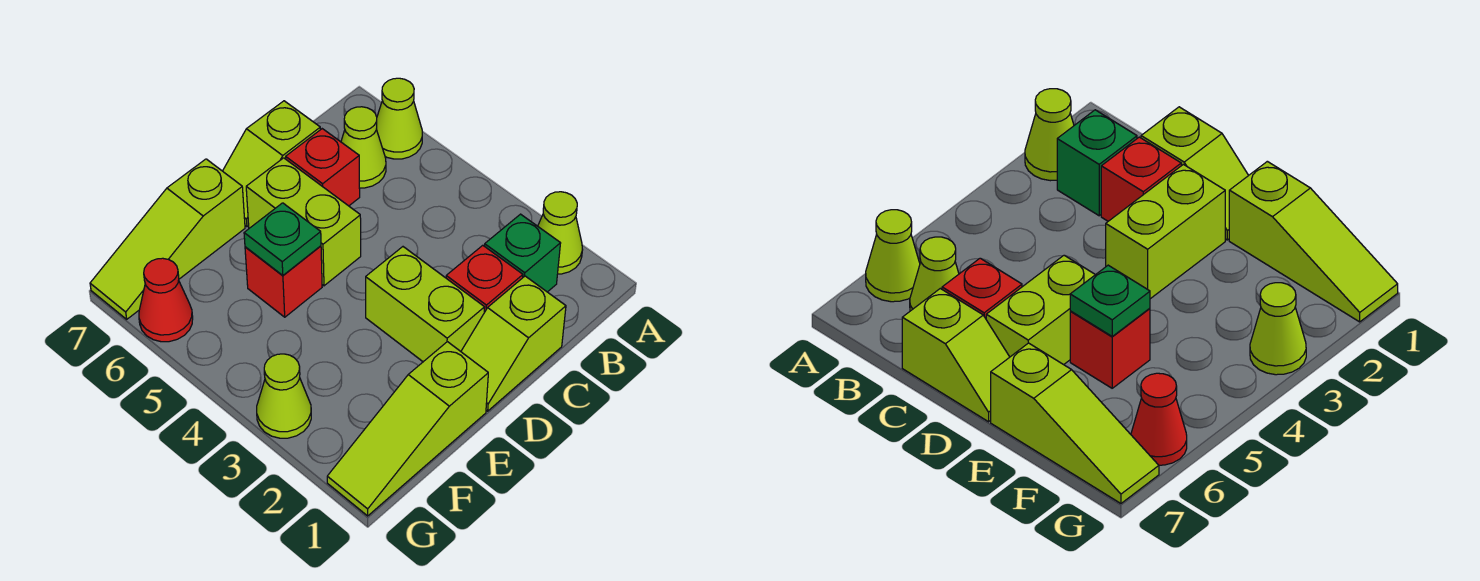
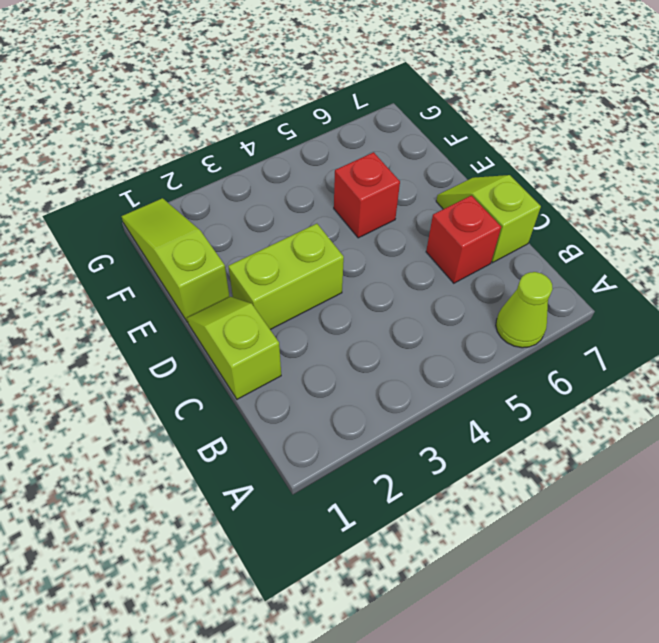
none -> lime cone A2 level 1
none -> green brick B2 level 1
none -> lime cone B6 level 1

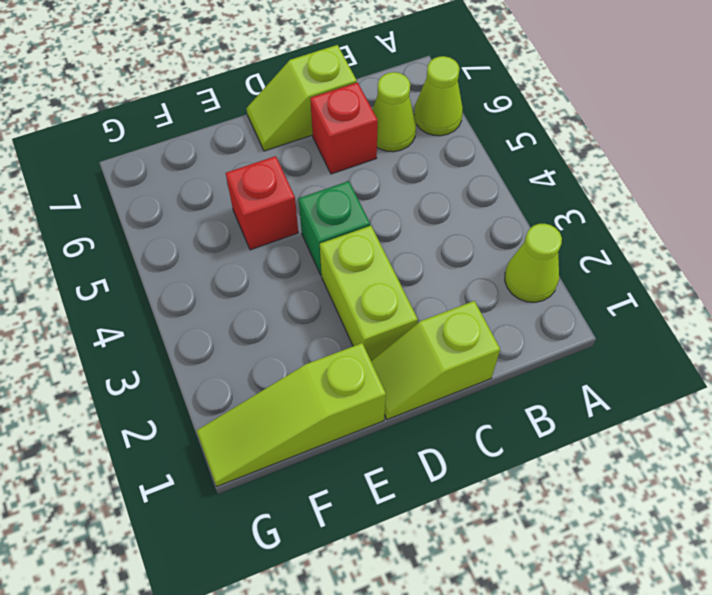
green brick D4 level 1 -> green brick B2 level 1
none -> red brick C2 level 1
none -> lime brick D5:D6 level 1
none -> lime slope E7:G7 level 1 top E

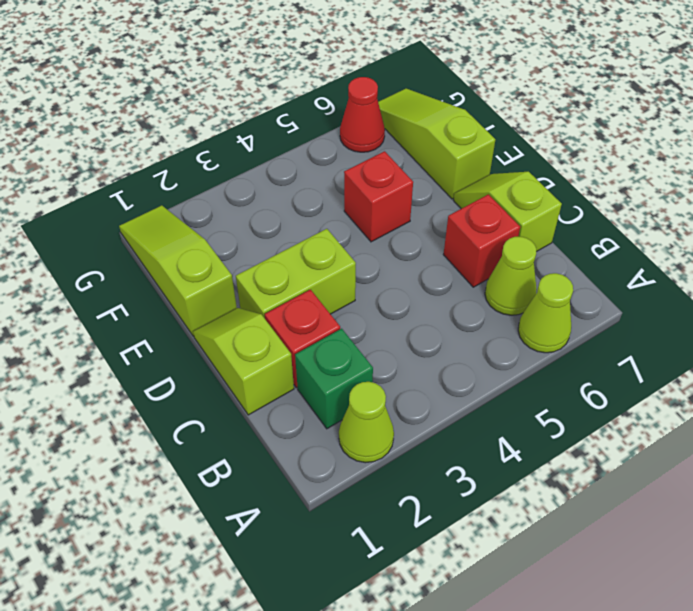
none -> lime brick D5:D6 level 1
none -> lime cone G3 level 1
none -> green plate E5 level 2

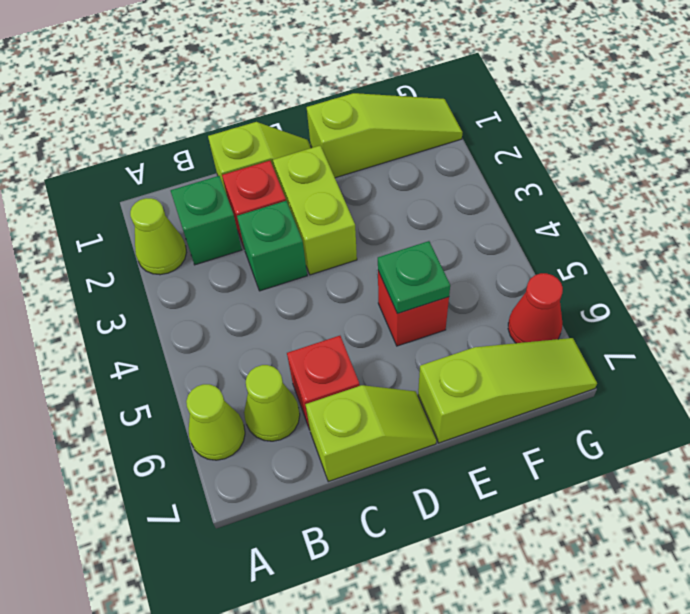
green brick C3 level 1 -> none
none -> lime brick D5:D6 level 1
none -> lime cone G3 level 1

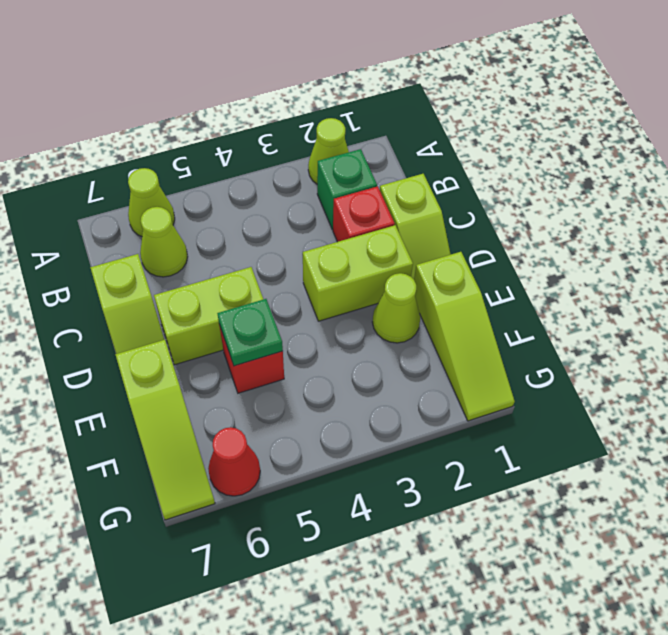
lime cone E2 level 1 -> lime cone G3 level 1
none -> red brick C6 level 1

